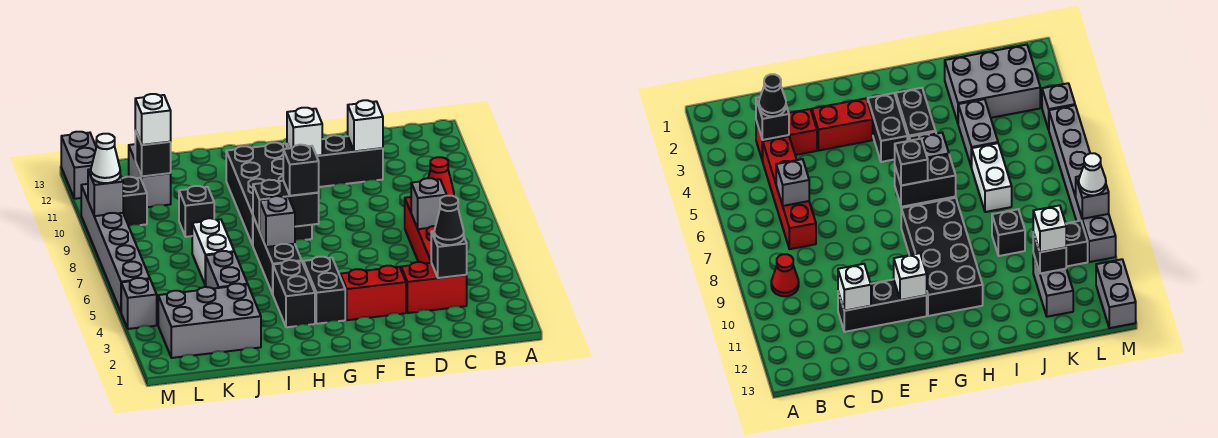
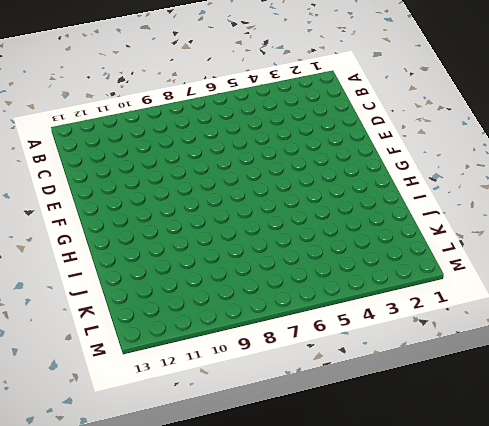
none -> red cone B9 level 1
none -> red brick C3:D3 level 1
none -> red brick C4:C7 level 1
none -> black brick D11:F11 level 1

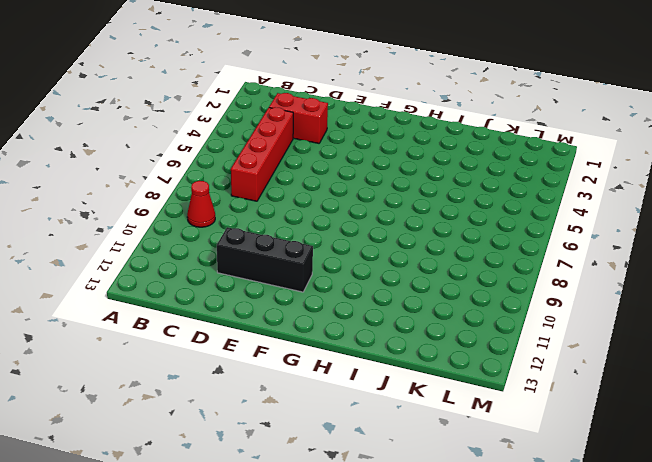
none -> red brick E3:F3 level 1
none -> black brick G3:G4 level 1
none -> black brick G8:H11 level 1
none -> black brick H3:H4 level 1

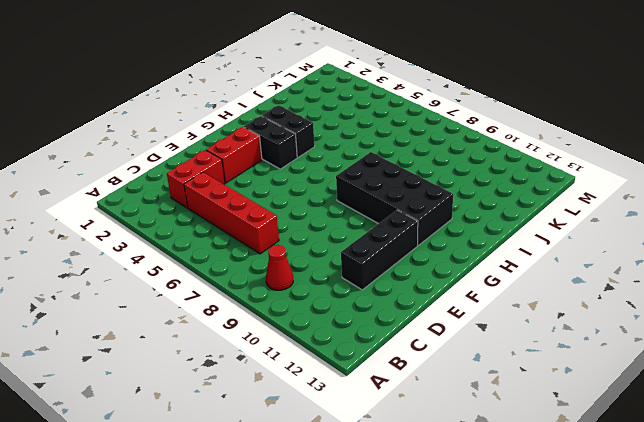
none -> black brick H5:H7 level 1
none -> grey brick J2:L3 level 1
none -> grey brick J4:J5 level 1
none -> white brick J6:J7 level 1

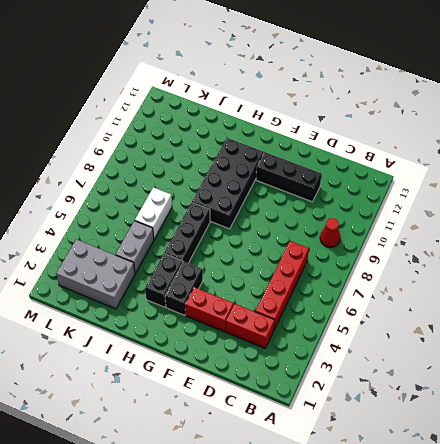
none -> black brick J9 level 1
none -> grey brick K11:K12 level 1
none -> black brick L10 level 1
none -> grey brick M4 level 1

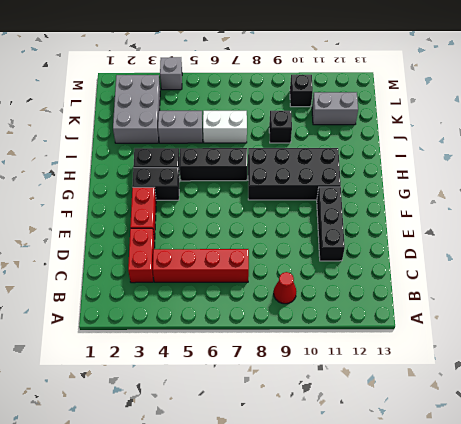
none -> grey brick M5:M10 level 1
none -> grey brick M12:M13 level 1
none -> black brick C3 level 2
none -> grey brick C6 level 2

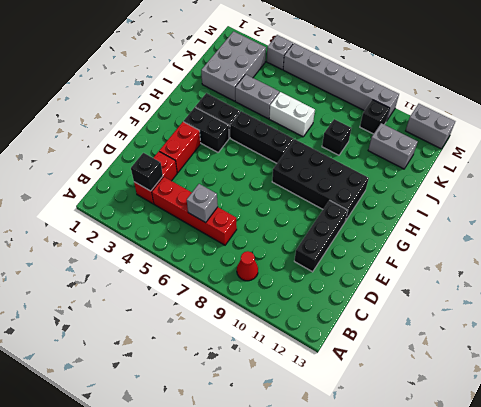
none -> white brick D11 level 2
none -> white brick F11 level 2
none -> black brick G7:H7 level 2
none -> grey brick H6 level 2

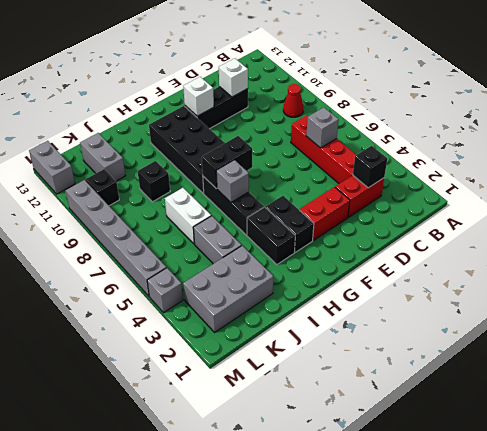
none -> black brick K11 level 2
none -> grey brick M9 level 2
none -> black cone C3 level 3
none -> black brick G7 level 3

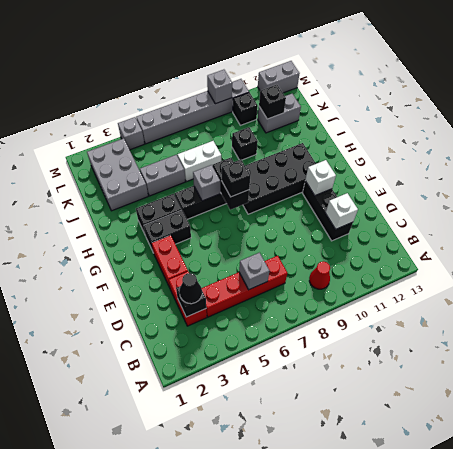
none -> white brick K11 level 3
none -> white cone M9 level 3

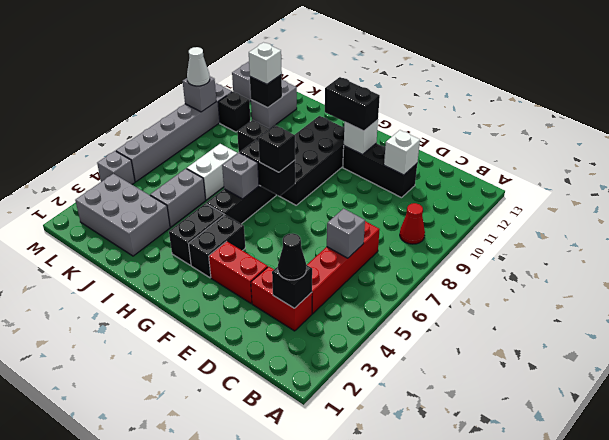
black brick F11:G11 level 3 -> none

